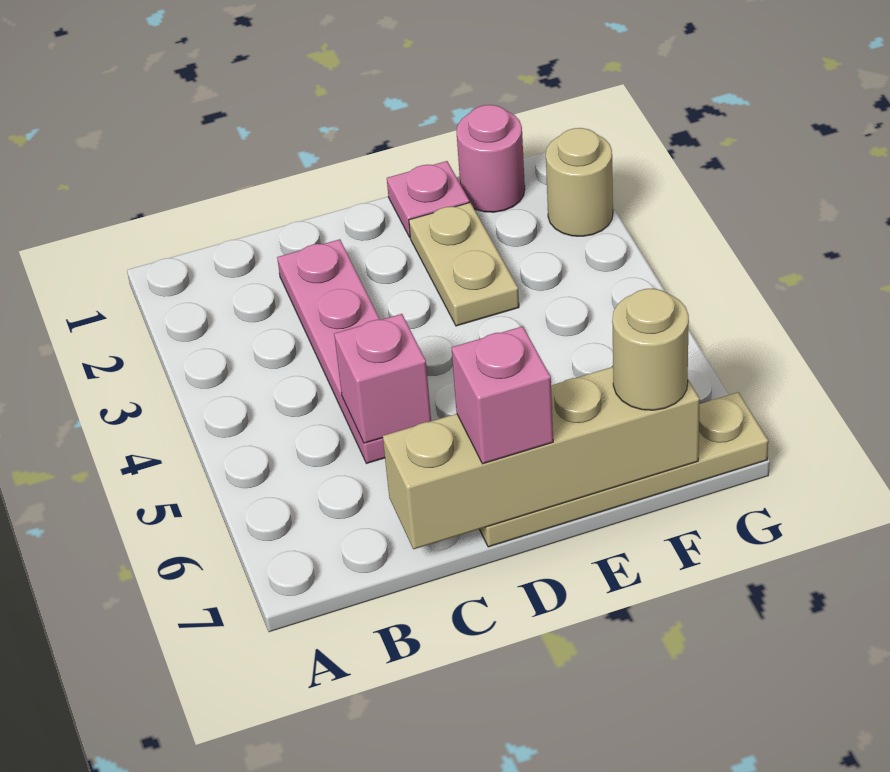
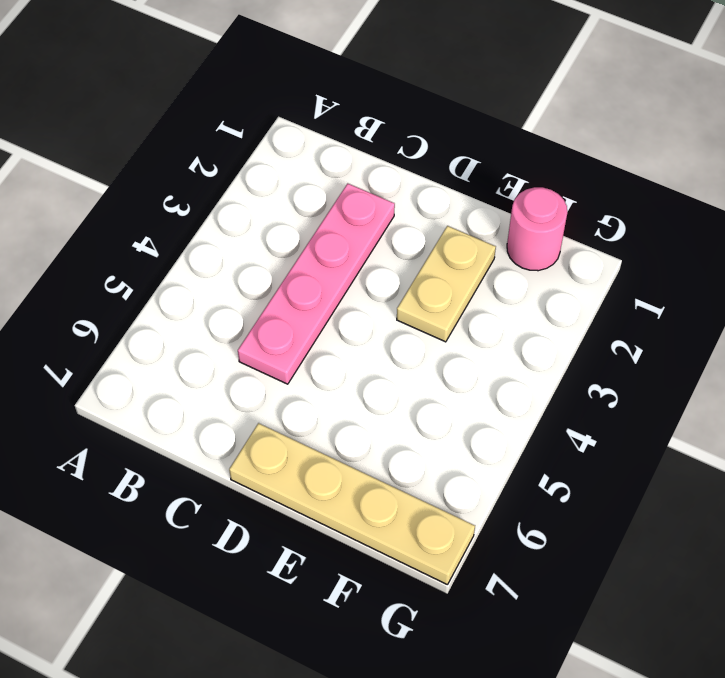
none -> pink plate E1 level 1
none -> tan round brick G2 level 1

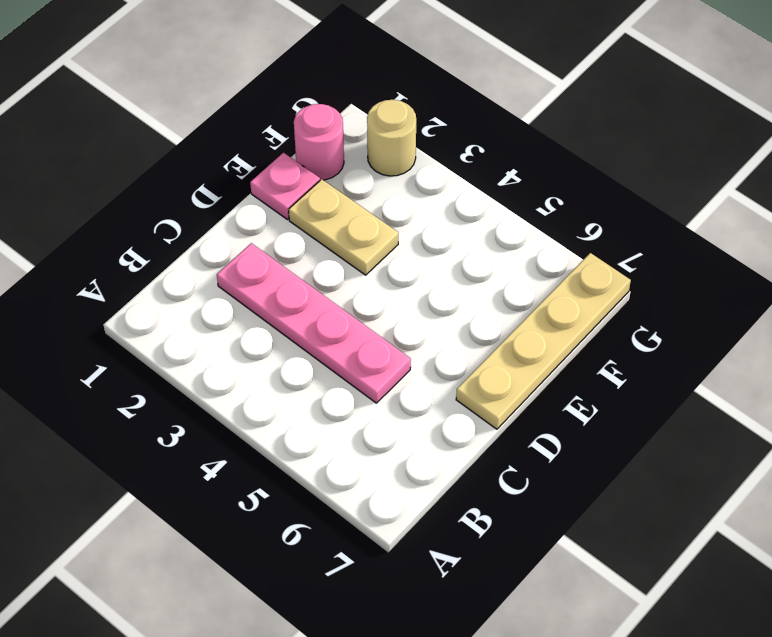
none -> pink brick C5 level 2
none -> tan brick C7:F7 level 2

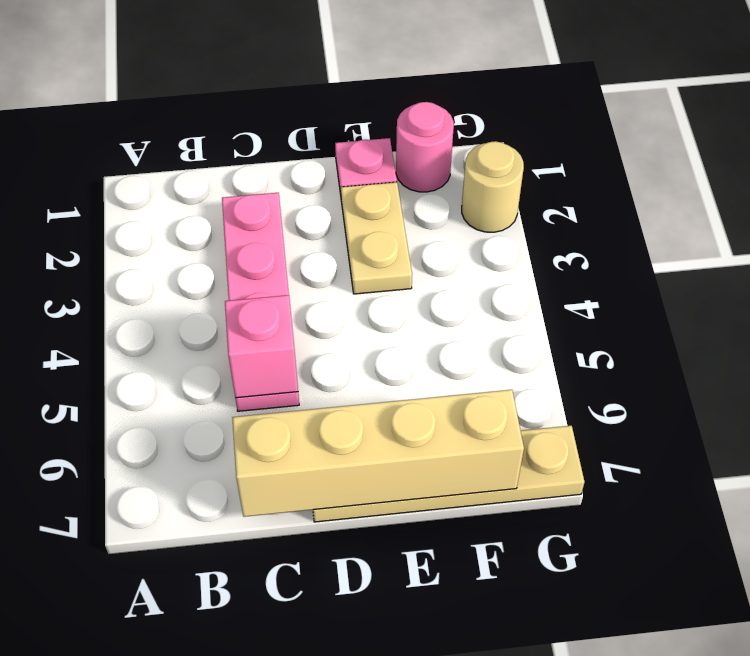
none -> pink brick D7 level 3
none -> tan round brick F7 level 3

